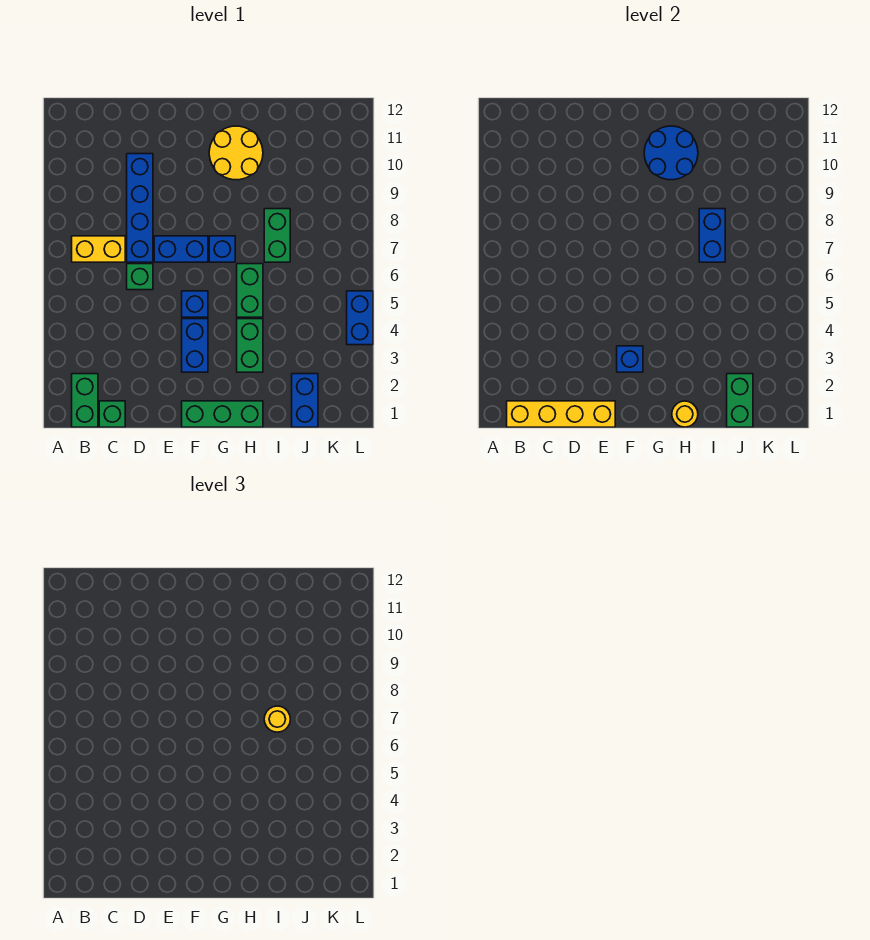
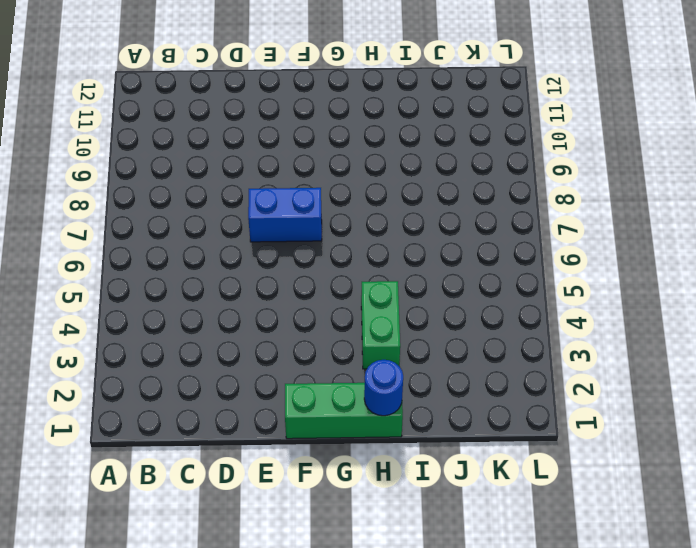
blue round brick H1 level 2 -> yellow round brick H1 level 2
none -> green brick B1:B2 level 1
none -> yellow brick B7:C7 level 1
none -> green brick C1 level 1

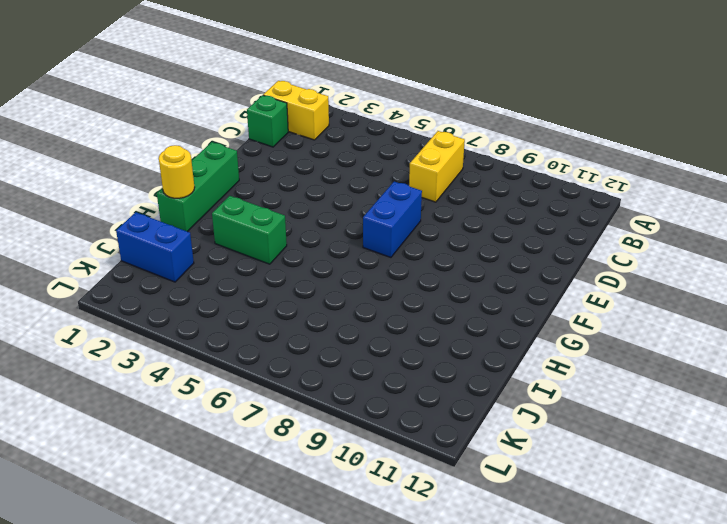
yellow brick B1:B2 level 1 -> green brick B1:B2 level 1
none -> green brick D6 level 1
none -> blue brick D7:D10 level 1
none -> blue brick F3:F4 level 1

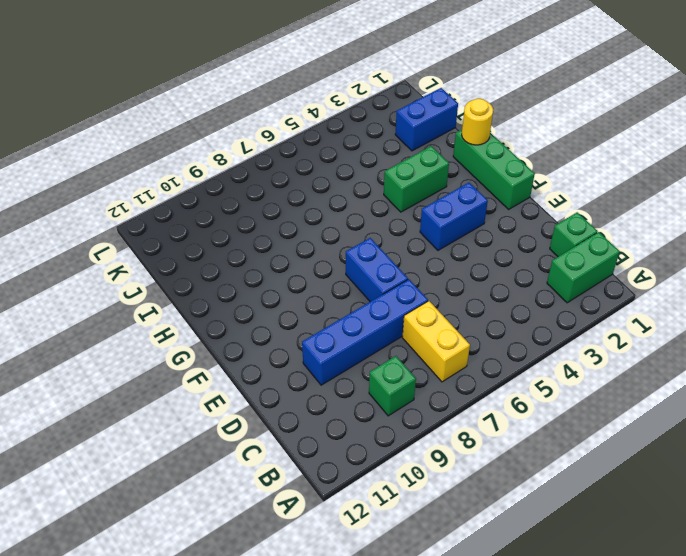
green brick B9 level 1 -> green brick D6 level 1
none -> blue brick F5 level 1
none -> blue brick G7 level 1
none -> yellow round brick G10:H11 level 1

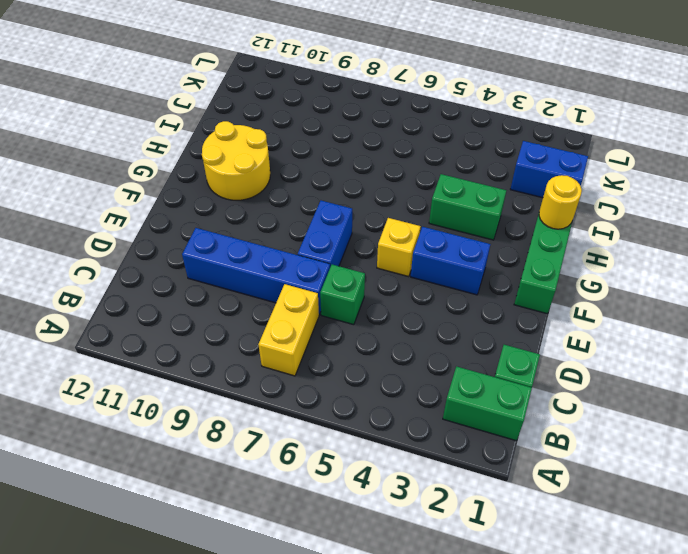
yellow brick F5 level 1 -> blue brick F5 level 1
none -> blue brick G7 level 1
none -> green brick H5:H6 level 1
none -> green brick I7:I8 level 1

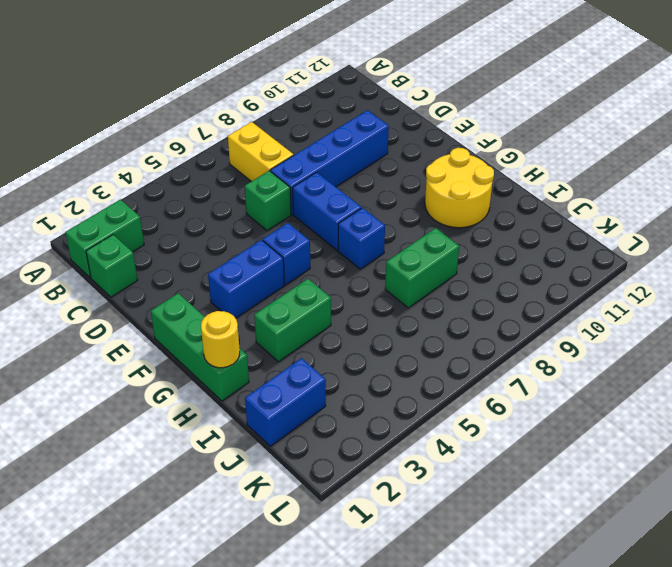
none -> green brick H5:H6 level 1
none -> blue brick L4:L5 level 1
none -> yellow brick B1:E1 level 2

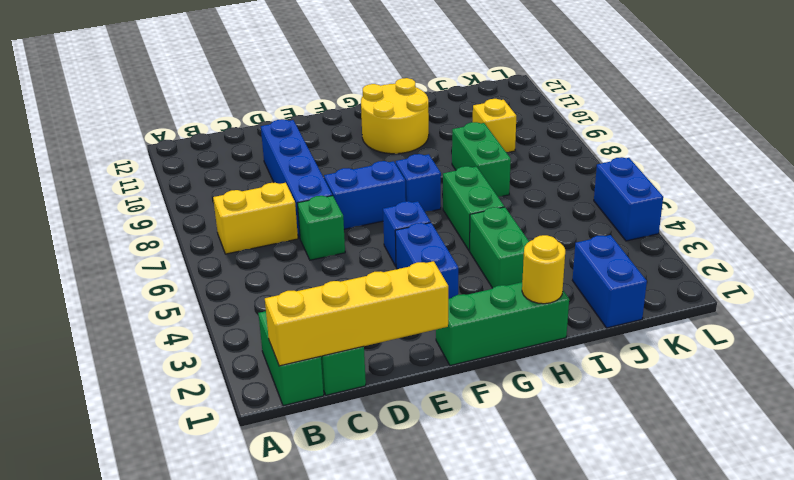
yellow brick J9 level 1 -> none
none -> blue brick F3 level 2
none -> blue round brick G10:H11 level 2
none -> blue brick I7:I8 level 2

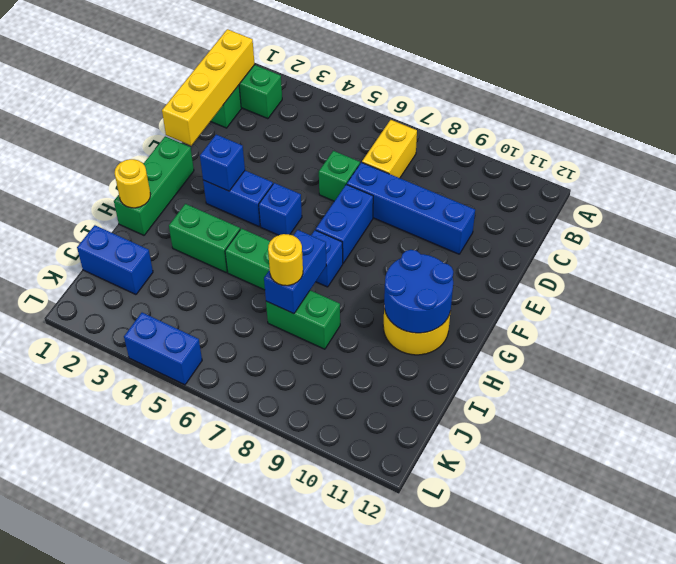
blue brick H7:I7 level 2 -> blue brick I7:I8 level 2
none -> green brick J1:J2 level 2

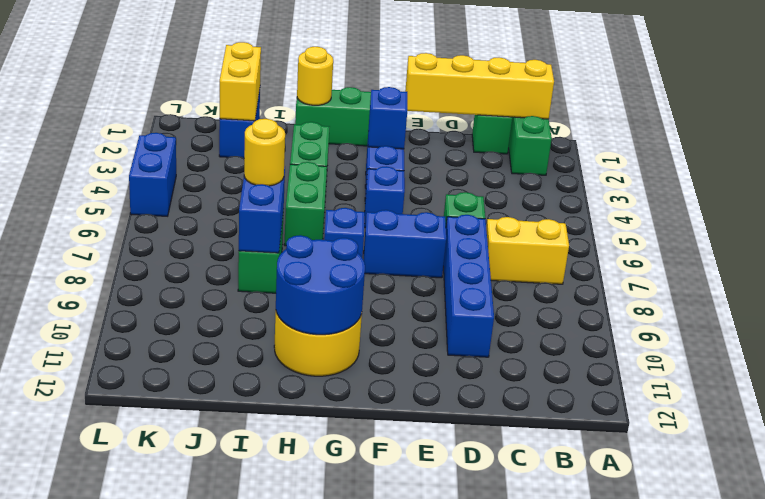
yellow brick J1:J2 level 2 -> green brick J1:J2 level 2

